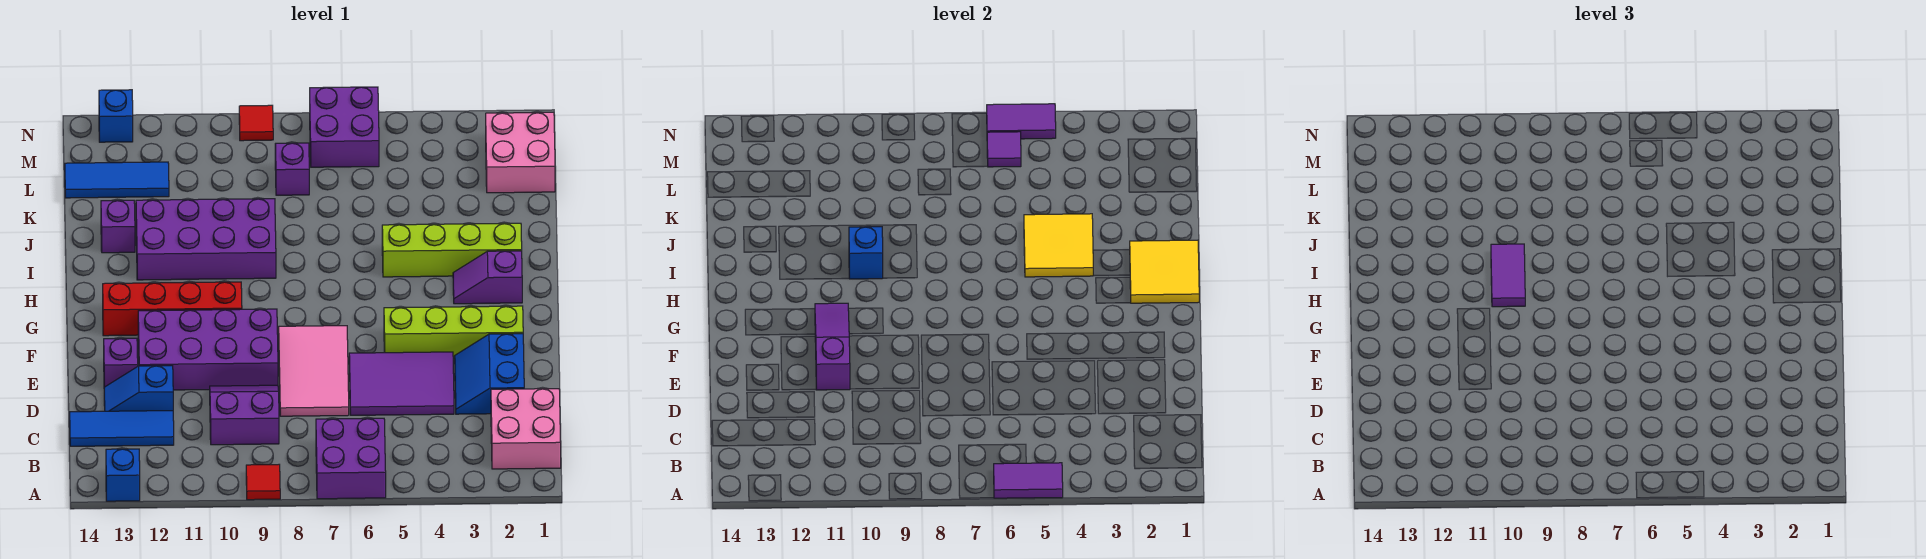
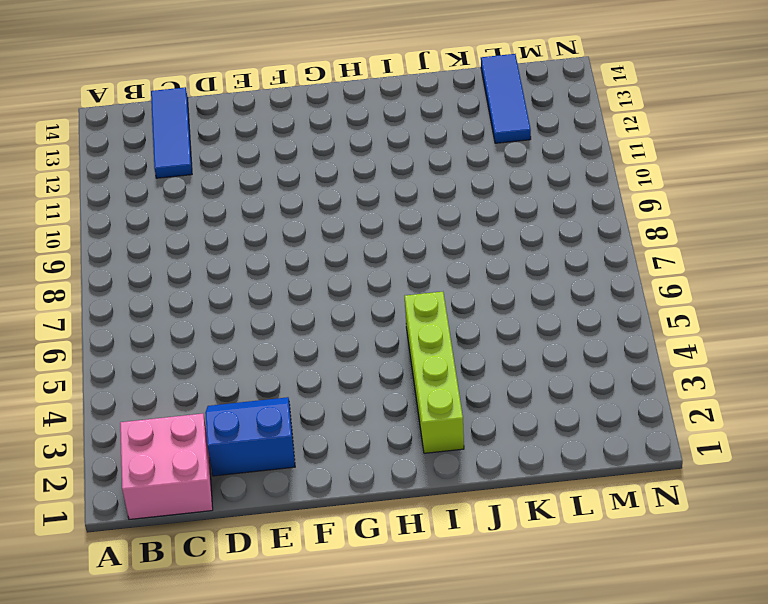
none -> purple brick A6:B7 level 1
none -> red tile A9 level 1
none -> blue brick A13 level 1
none -> purple slope C9:D10 level 1 top C

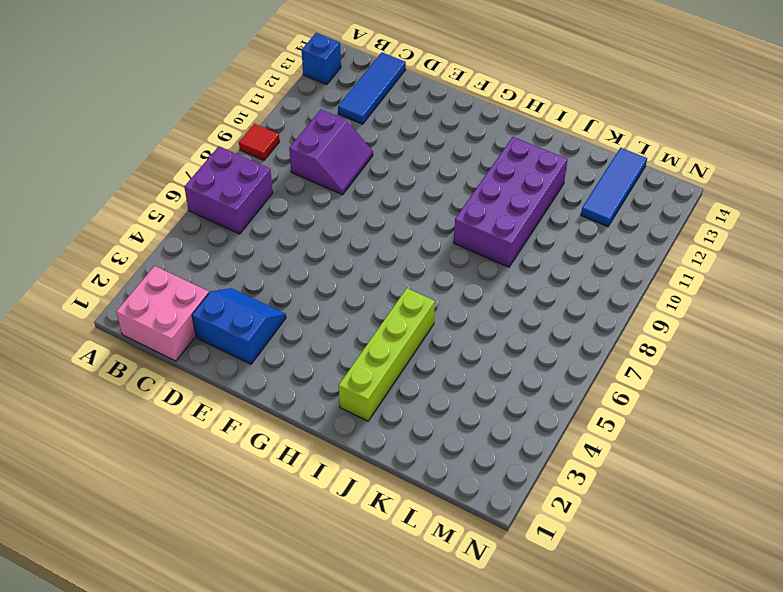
none -> purple tile D4:E6 level 1
none -> pink tile D7:F8 level 1
none -> blue slope D12:D13 level 1 top 12
none -> purple brick E9:F12 level 1

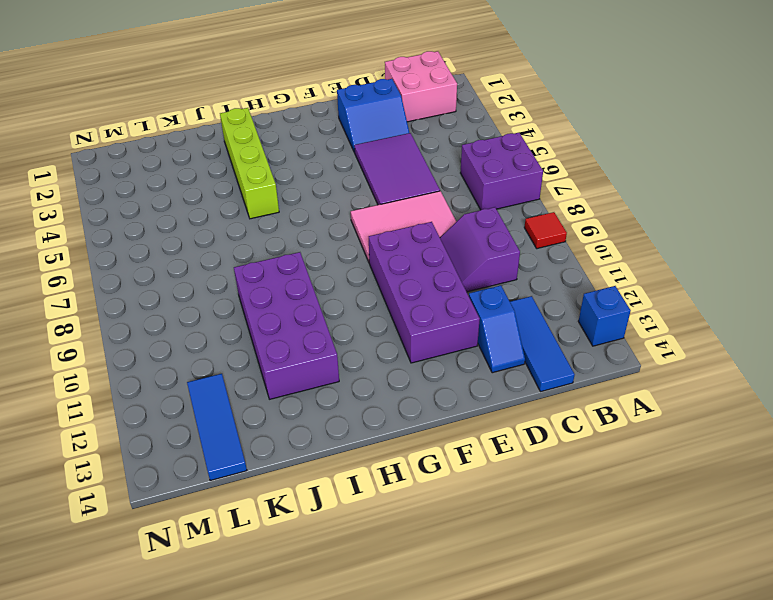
none -> purple brick E13 level 1
none -> lime brick F2:F5 level 1
none -> red brick G10:G13 level 1
none -> purple slope H2:H3 level 1 top 2

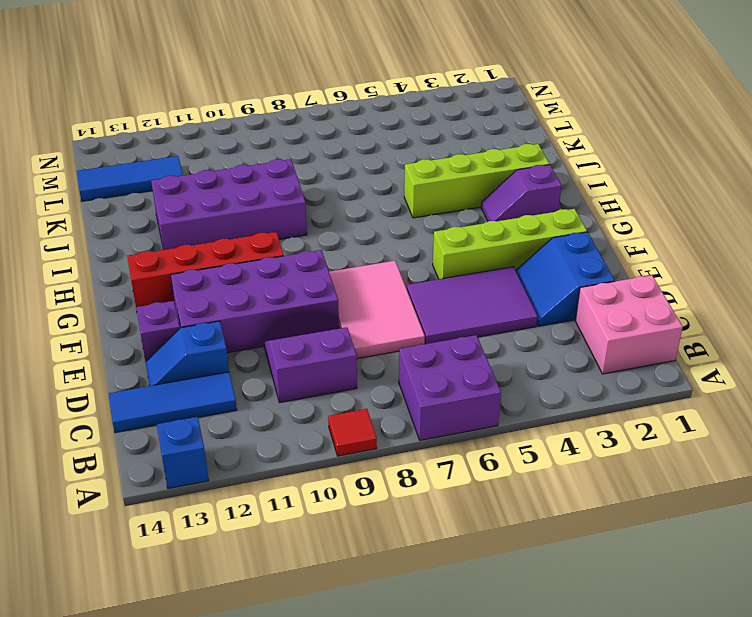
none -> purple brick J13 level 1
none -> pink brick L1:M2 level 1
none -> purple brick L8 level 1
none -> purple brick M6:N7 level 1

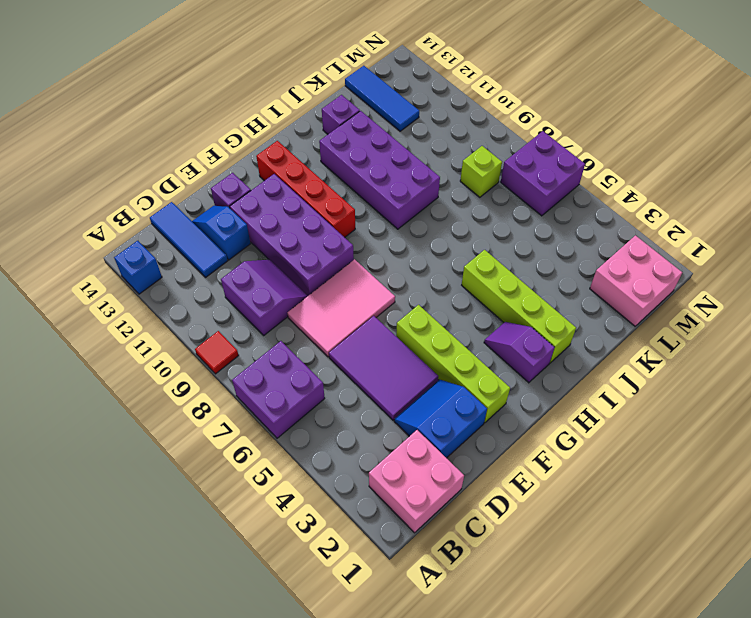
lime brick L8 level 1 -> purple brick L8 level 1
none -> red tile N9 level 1
none -> blue brick N13 level 1
none -> purple tile A5:A6 level 2
none -> purple slope E11:G11 level 2 top E

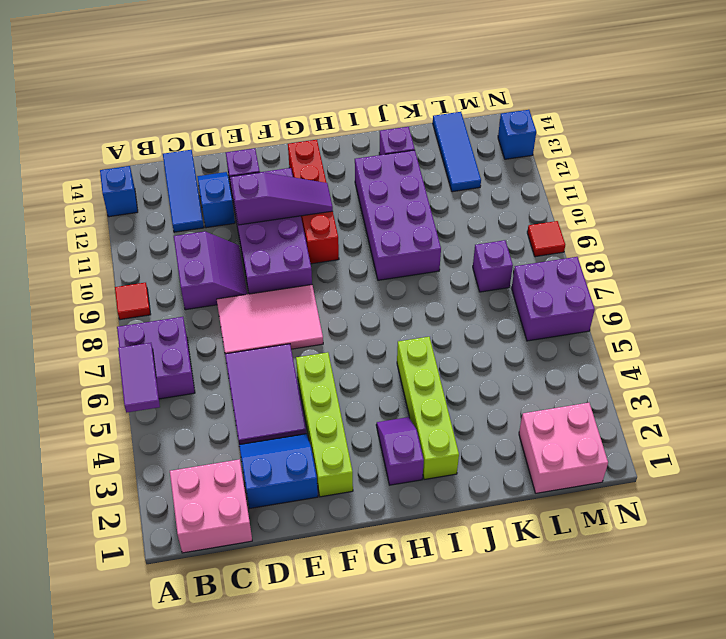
none -> yellow tile H1:I2 level 2
none -> yellow tile I4:J5 level 2
none -> blue brick I10 level 2
none -> purple tile M6 level 2

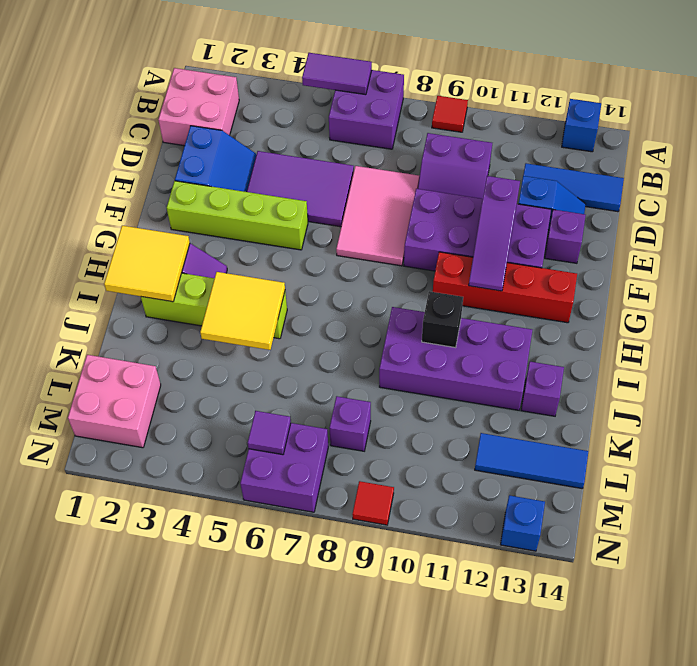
black brick I10 level 2 -> blue brick I10 level 2
none -> purple tile N5:N6 level 2
none -> purple tile H10:I10 level 3

